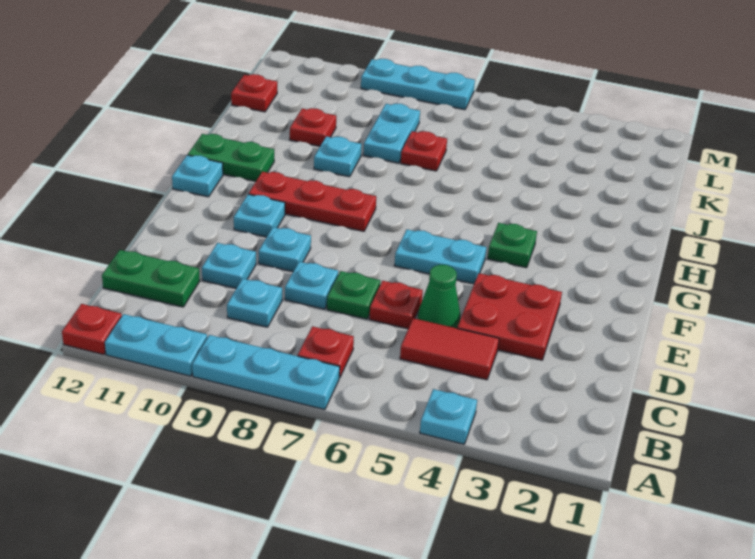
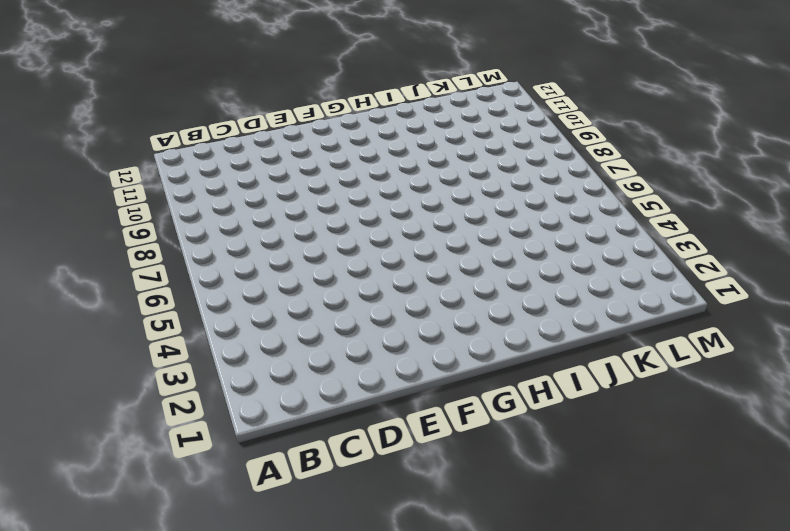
none -> cyan plate A4 level 1
none -> cyan plate A7:A9 level 1
none -> cyan plate A10:A11 level 1

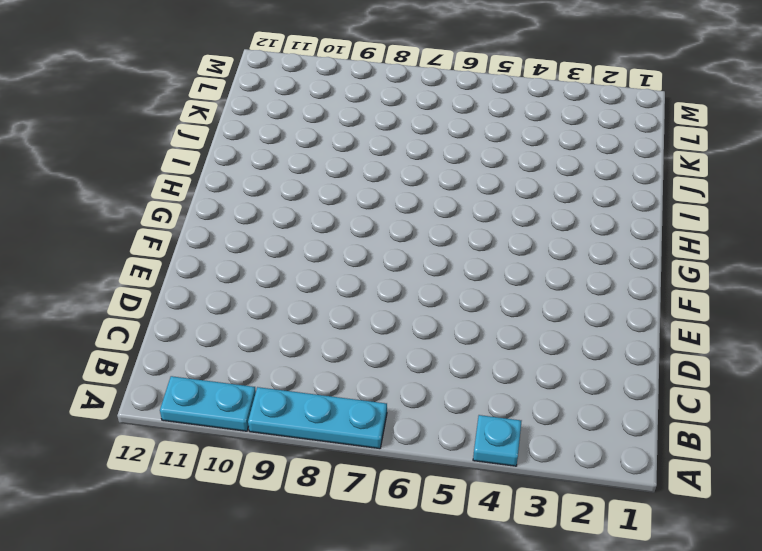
none -> red plate A12 level 1
none -> red plate B7 level 1
none -> red tile C4:C5 level 1

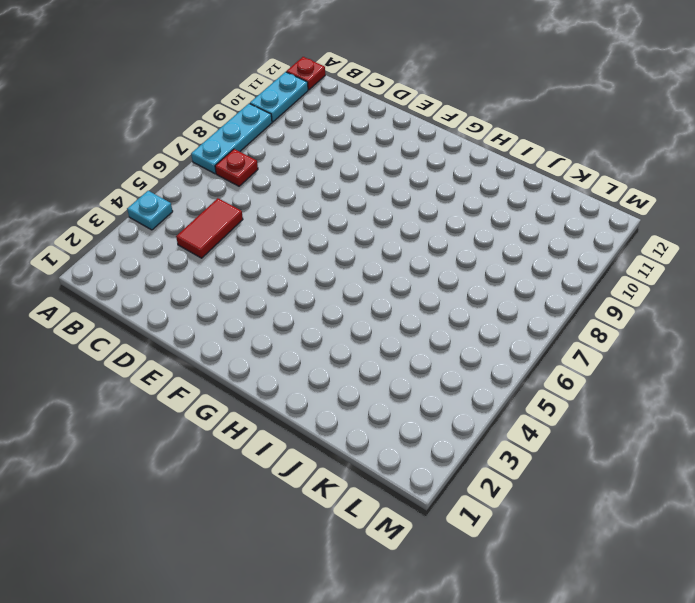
none -> cyan plate C9 level 1
none -> green plate C11:C12 level 1
none -> red plate D3:E4 level 1

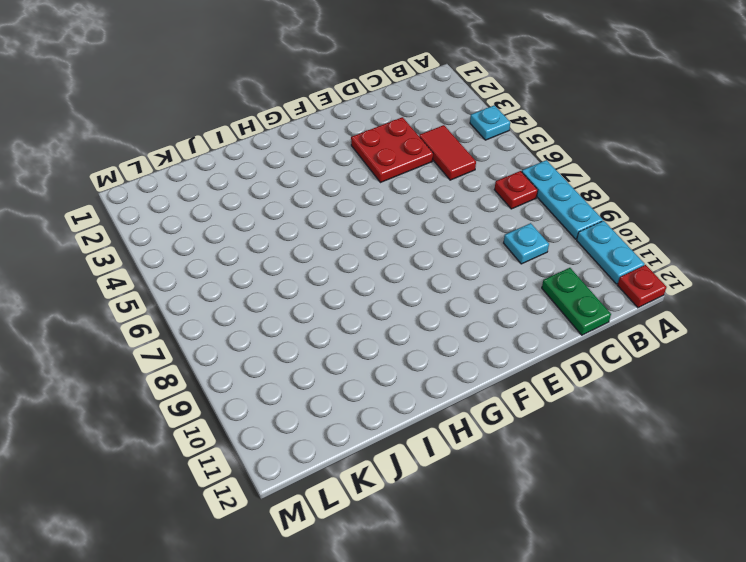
none -> green cone D5 level 1
none -> red plate D6 level 1
none -> green plate D7 level 1

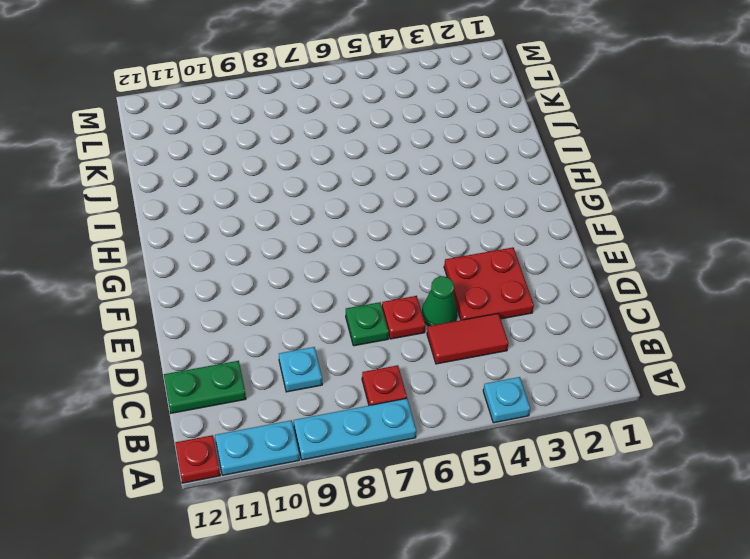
none -> cyan plate D8 level 1
none -> cyan plate D10 level 1
none -> cyan plate E9 level 1

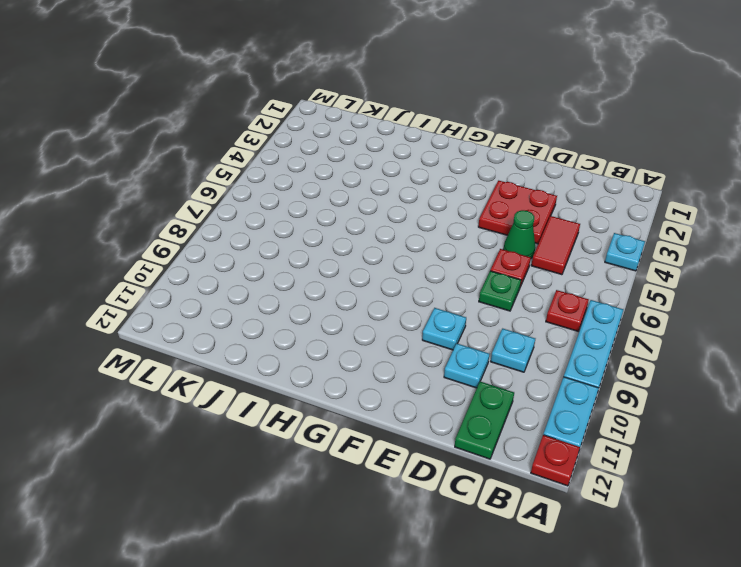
none -> cyan plate D8 level 1
none -> cyan plate F5:F6 level 1
none -> cyan plate F10 level 1

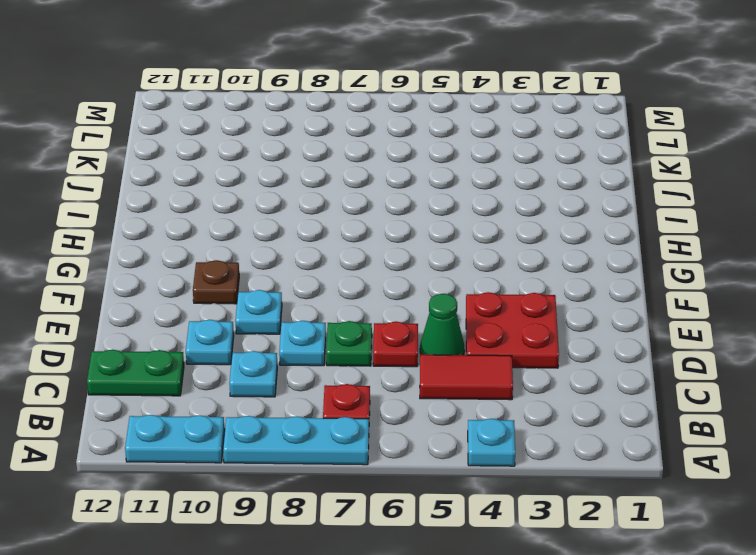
brown plate F10 level 1 -> cyan plate F10 level 1
none -> red plate A12 level 1
none -> cyan plate F5:F6 level 1
none -> green plate G4 level 1

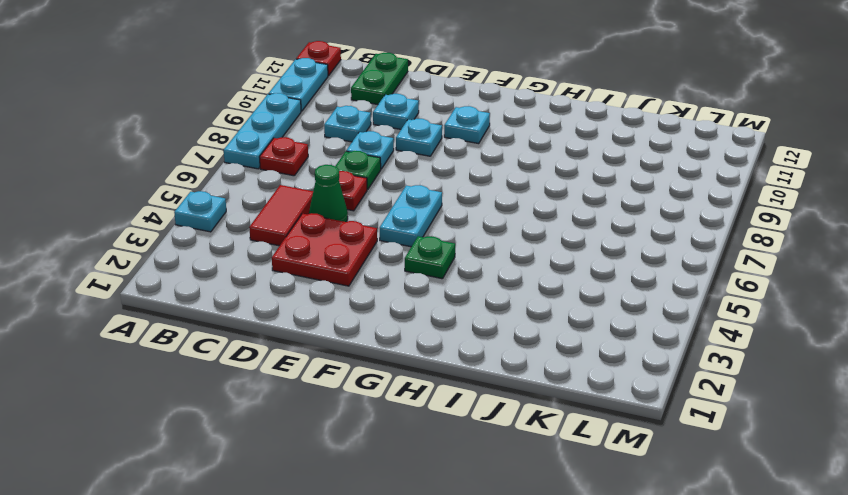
none -> red plate G8:G10 level 1
none -> cyan plate G12 level 1
none -> green plate H11:H12 level 1

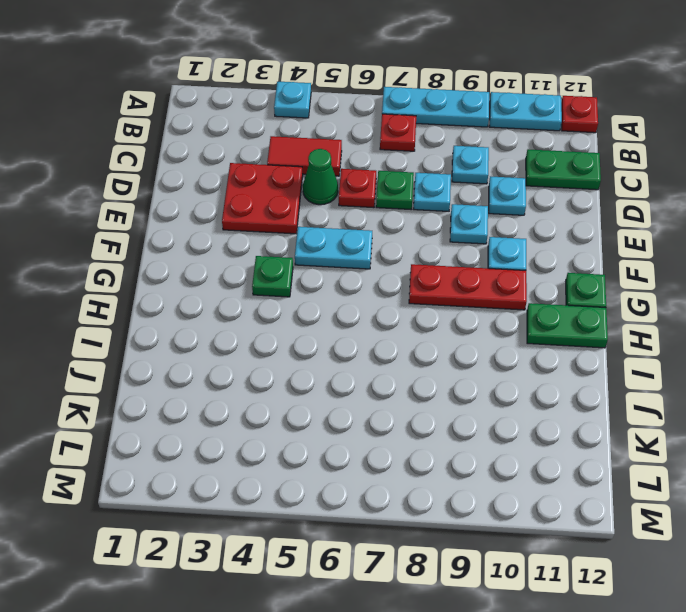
green plate G12 level 1 -> cyan plate G12 level 1
none -> cyan plate I9 level 1
none -> red plate J7 level 1
none -> cyan plate J8:K8 level 1

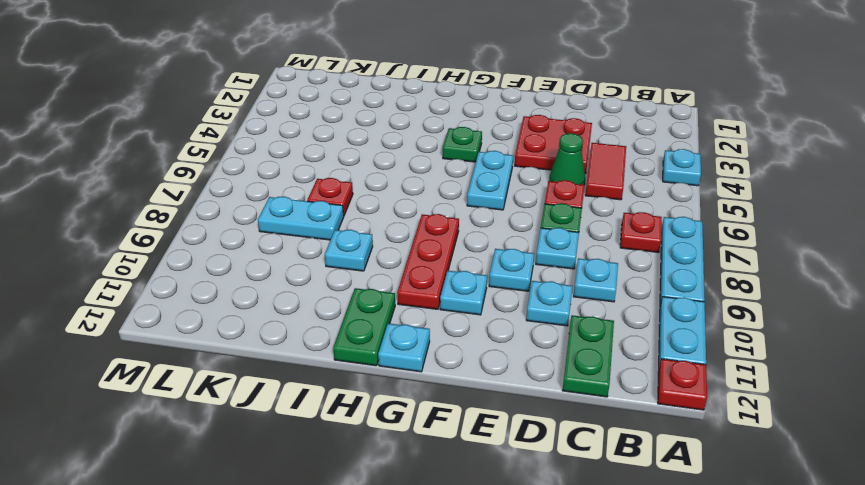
none -> red plate J10 level 1
none -> red plate K12 level 1
none -> cyan plate M7:M9 level 1

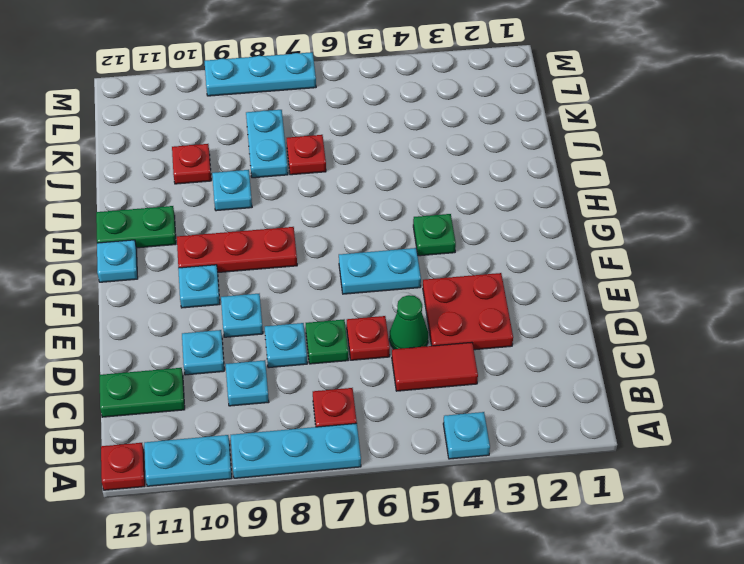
none -> red plate K12 level 1

